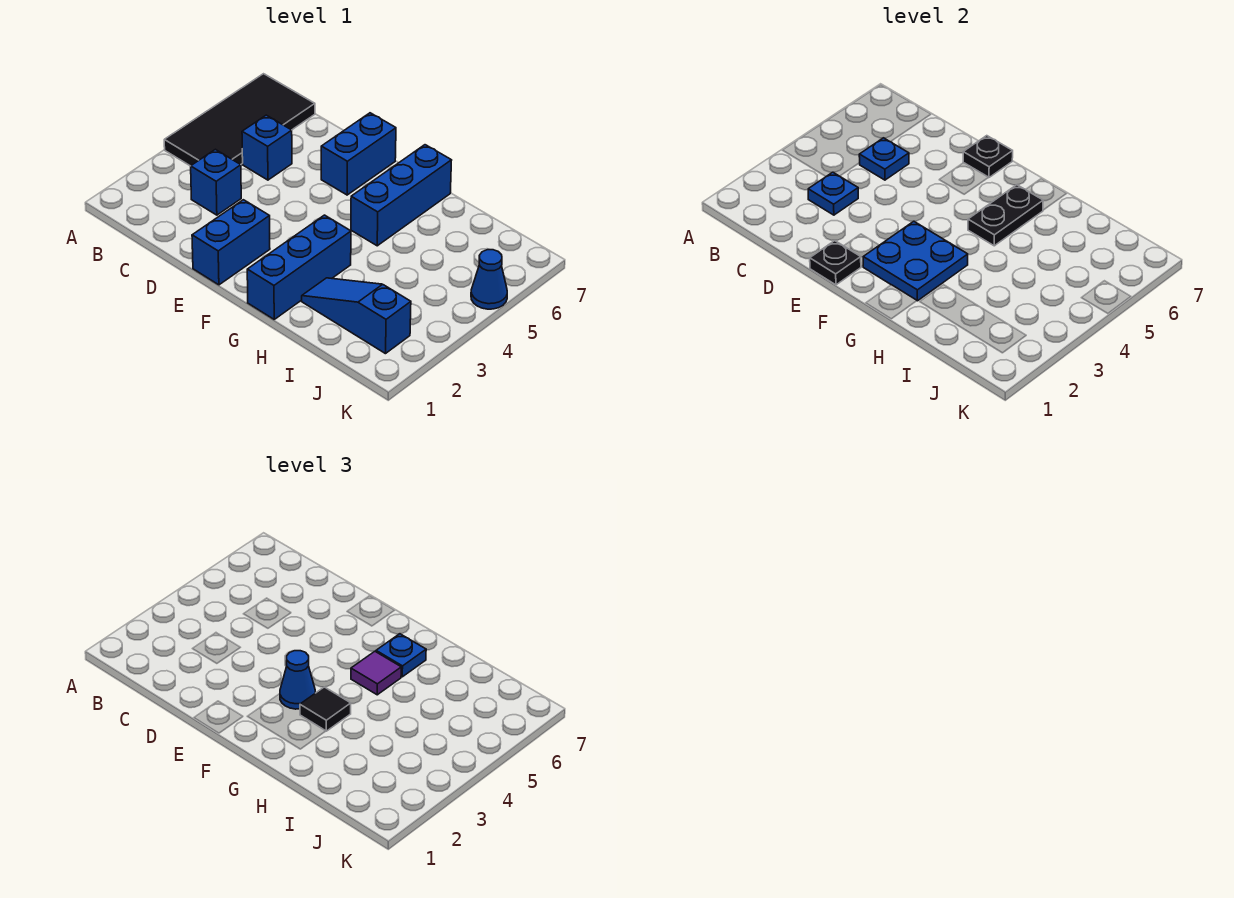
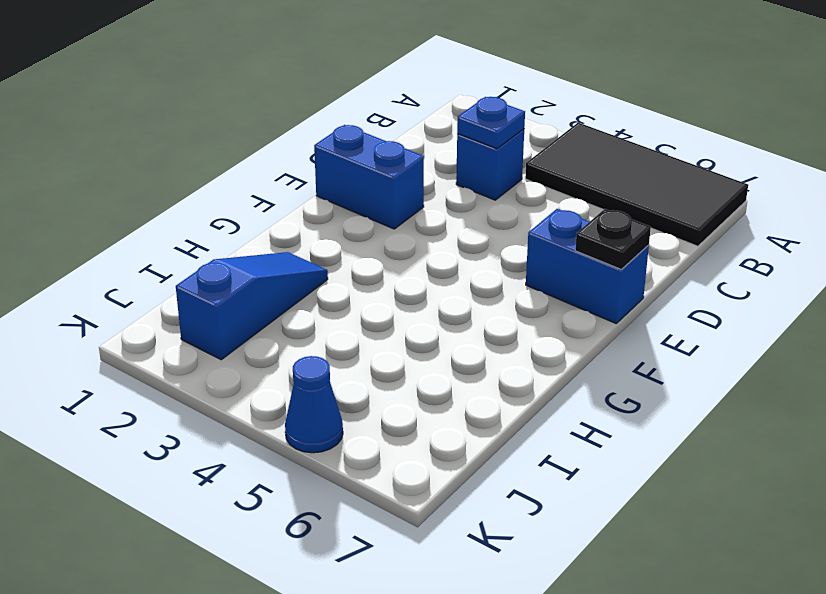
none -> blue brick C5 level 1
none -> blue brick G1:G3 level 1
none -> blue brick G5:G7 level 1

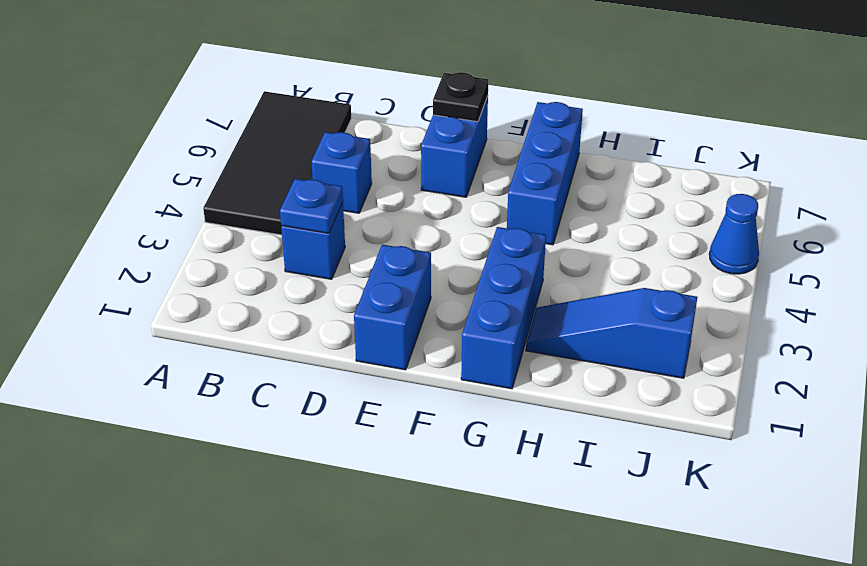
none -> blue plate C5 level 2
none -> black plate E1 level 2
none -> blue plate F2:G3 level 2

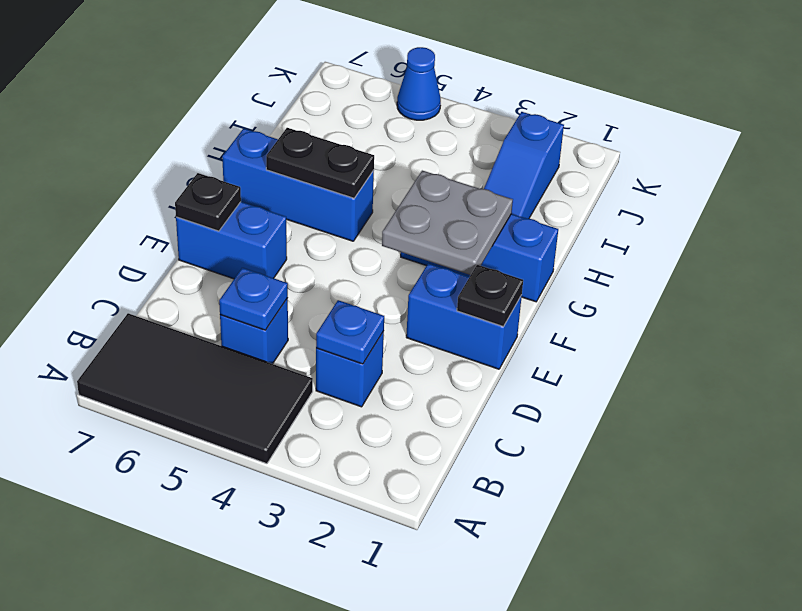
grey plate F2:G3 level 2 -> blue plate F2:G3 level 2
none -> blue cone F3 level 3
none -> black tile G3 level 3
none -> purple tile G5 level 3

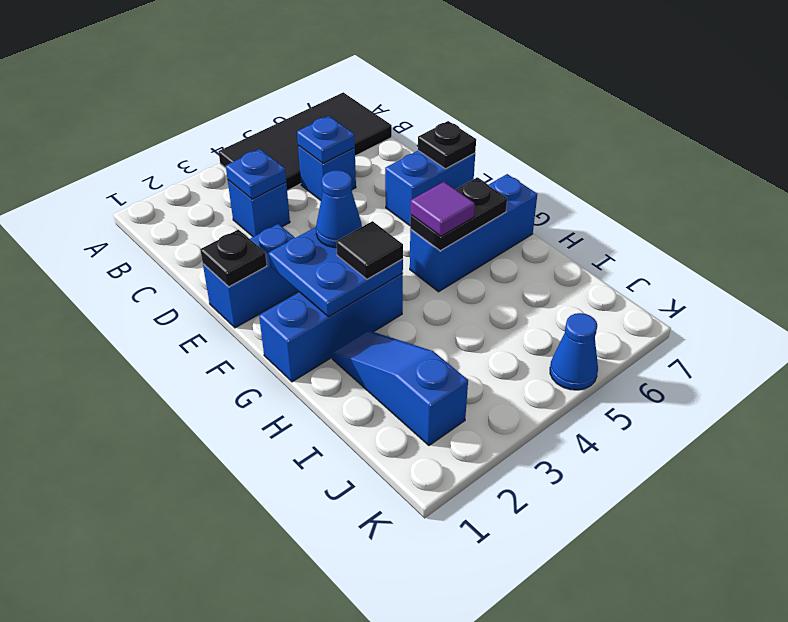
none -> blue plate G6 level 3

